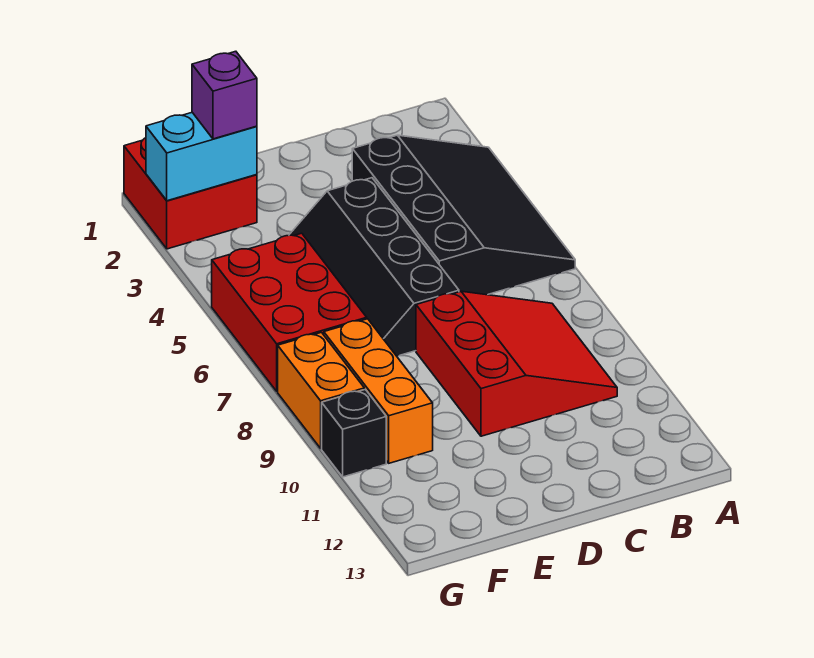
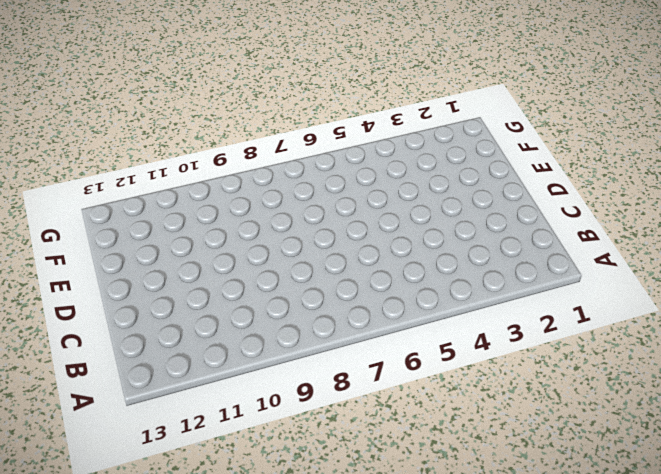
none -> black slope A3:C6 level 1 top C
none -> red slope B8:D10 level 1 top D

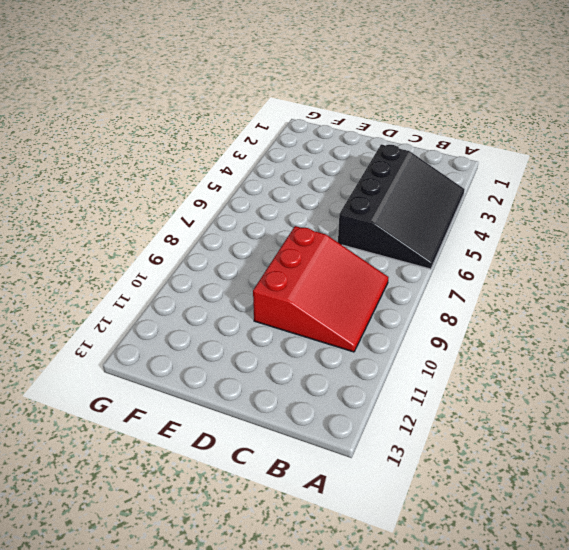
none -> black slope D4:E7 level 1 top D
none -> red brick F1:G2 level 1

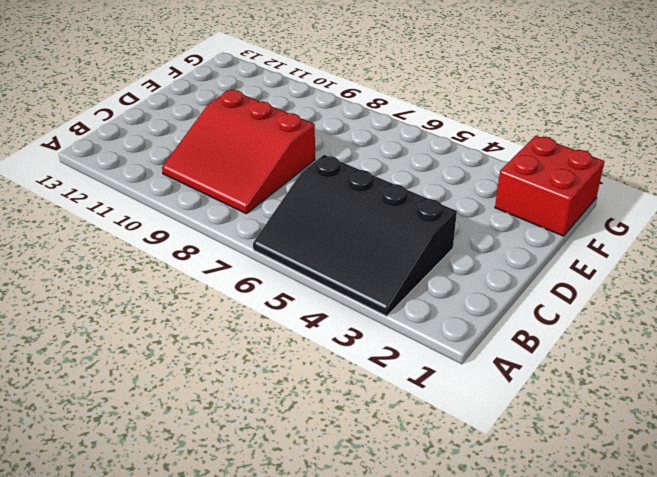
none -> black slope D4:E7 level 1 top D
none -> red brick F5:G7 level 1

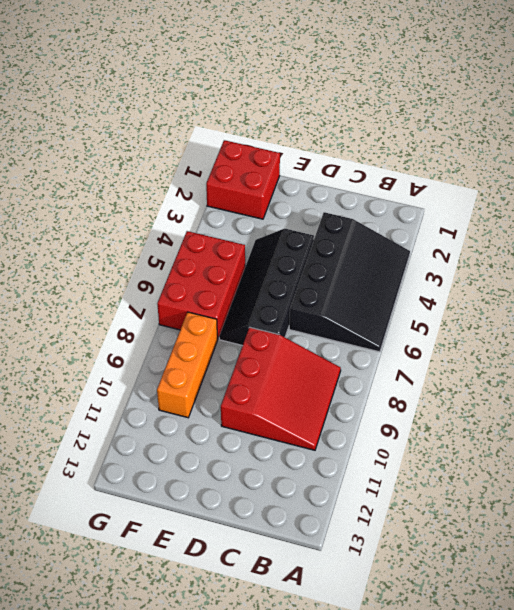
none -> orange brick G8:G9 level 1
none -> black brick G10 level 1

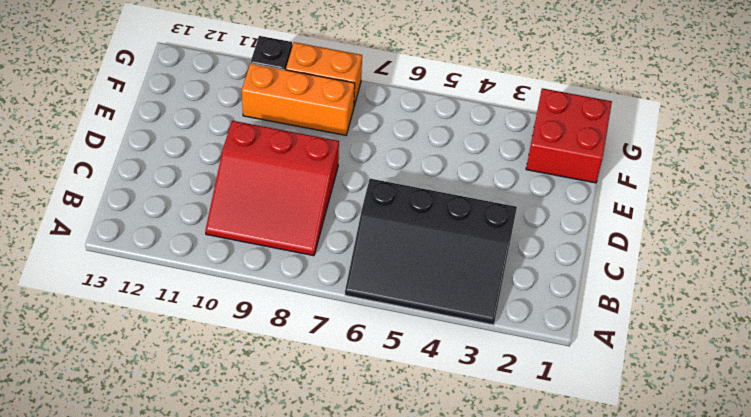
none -> black slope D4:E7 level 1 top D
none -> red brick F5:G7 level 1

